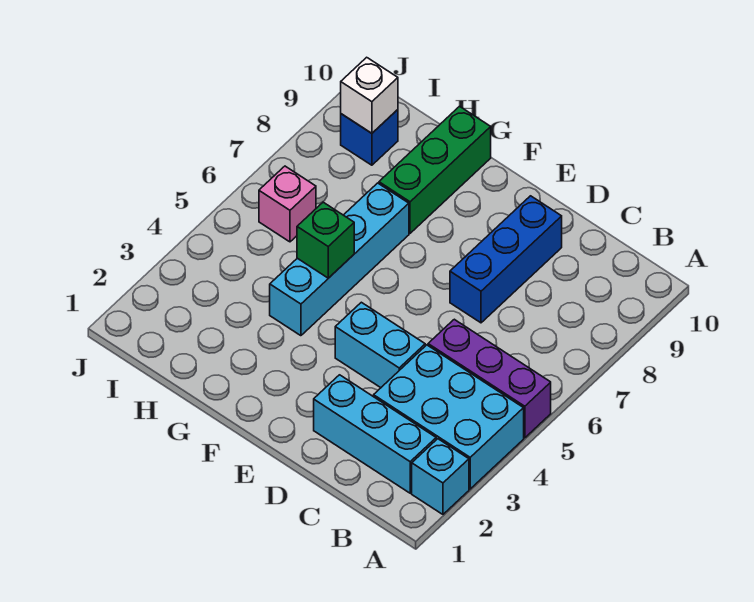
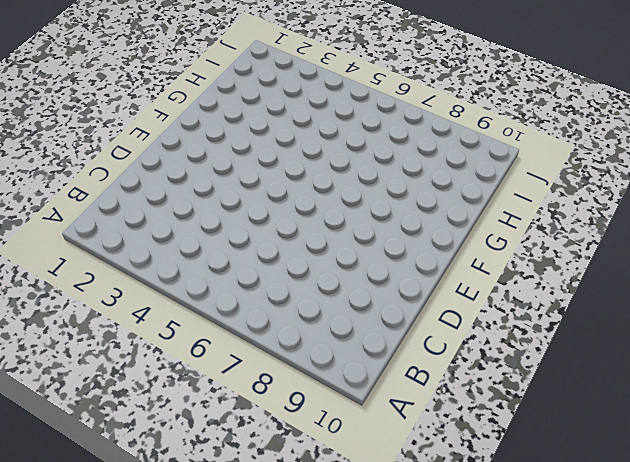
none -> cyan brick A2 level 1
none -> cyan brick A3:C4 level 1
none -> purple brick A5:C5 level 1

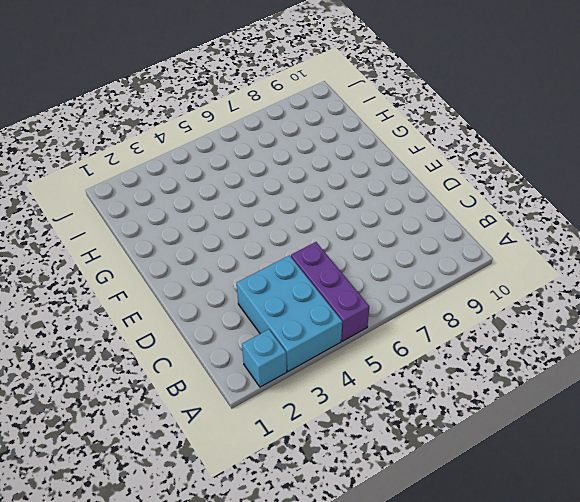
none -> cyan brick B2:D2 level 1
none -> cyan brick D4:E4 level 1
none -> blue brick D7:D9 level 1

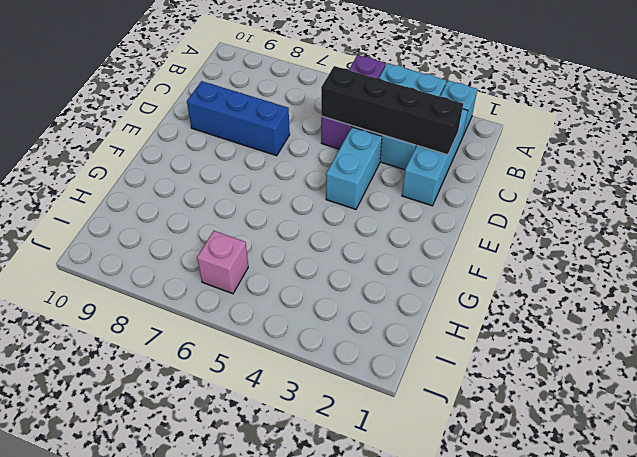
black brick C2:C5 level 2 -> none
none -> cyan brick G4:G7 level 1
none -> green brick G8:G10 level 1
none -> blue brick I9 level 1

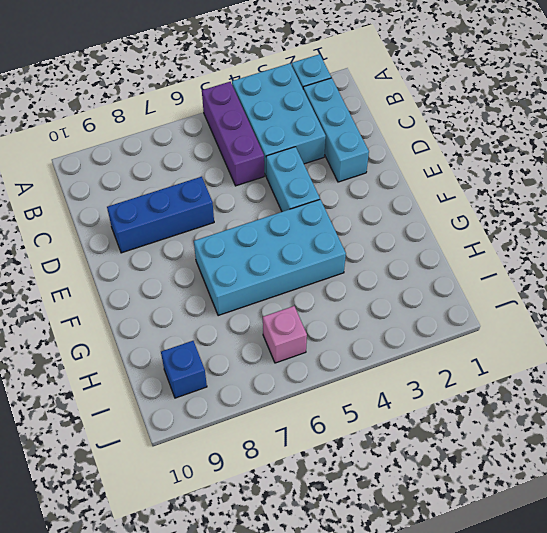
cyan brick F4:G7 level 1 -> cyan brick G4:G7 level 1
none -> green brick G8:G10 level 1
none -> green brick G5 level 2
none -> white brick I9 level 2

